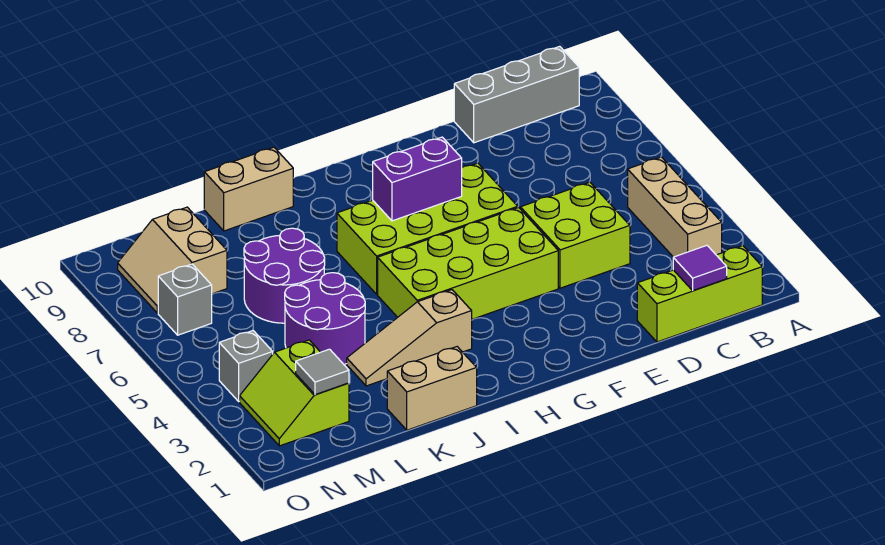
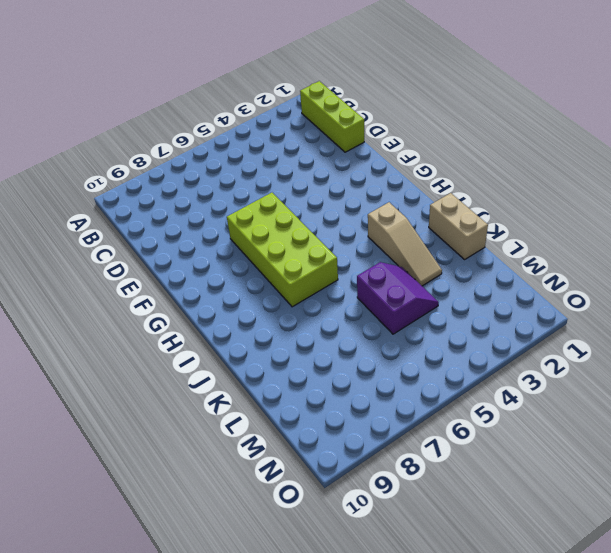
purple slope K4:L5 level 1 top 5 -> purple round brick K4:L5 level 1
none -> tan brick B3:B5 level 1
none -> grey brick B10:D10 level 1
none -> lime brick D4:E5 level 1

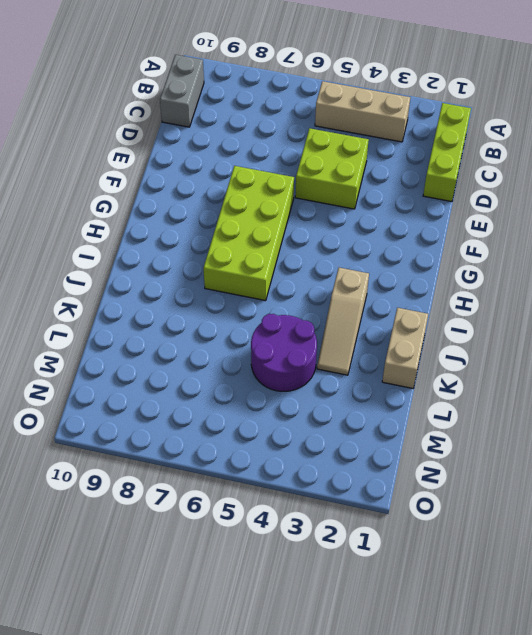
grey brick B10:C10 level 1 -> grey brick B10:D10 level 1
none -> lime brick F4:I5 level 1
none -> tan brick J10:K10 level 1
none -> purple round brick K6:L7 level 1

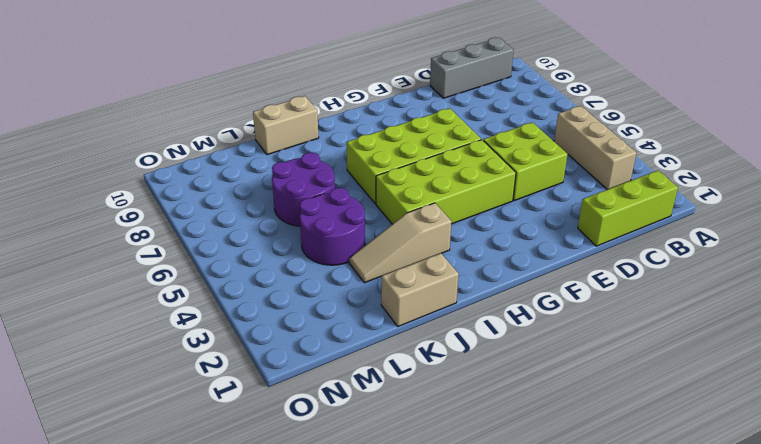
none -> lime slope M2:N3 level 1 top M
none -> tan slope M8:N9 level 1 top M
none -> grey brick N4 level 1

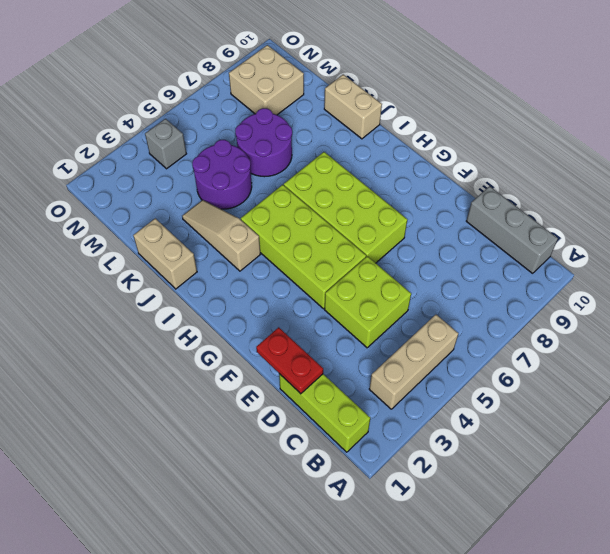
red plate D1:E1 level 2 -> none
tan brick M8:N9 level 1 -> tan slope M8:N9 level 1 top M
none -> lime slope M2:N3 level 1 top M
none -> grey brick N7 level 1
none -> purple tile C1 level 2

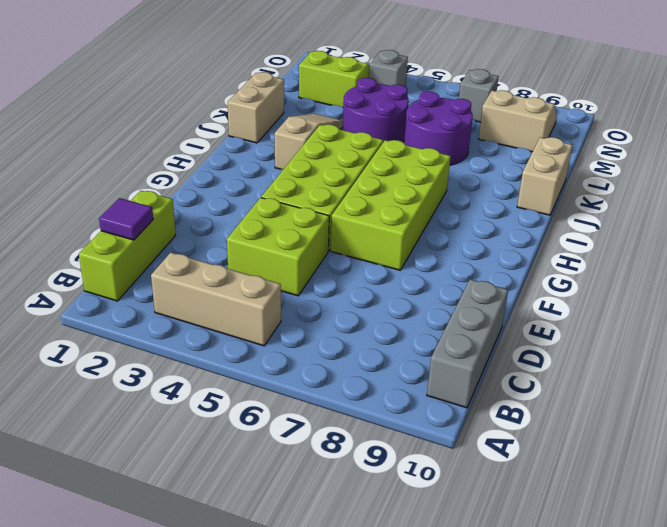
none -> purple brick G7:H7 level 2
none -> grey tile M2 level 2

